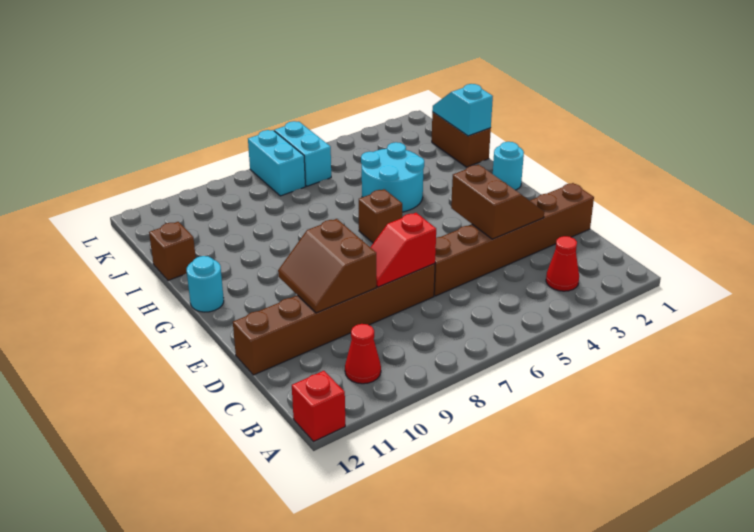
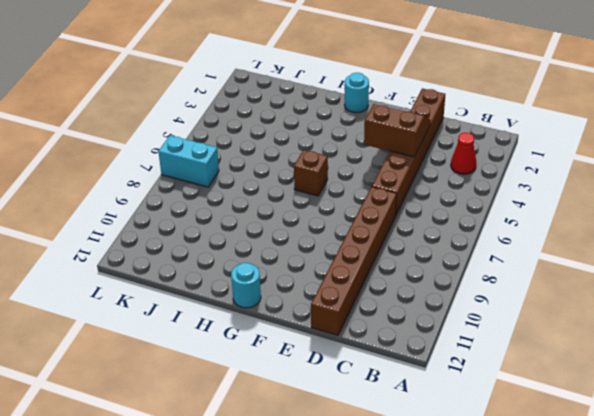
none -> red brick A12 level 1
none -> red cone B10 level 1
none -> cyan round brick H4:I5 level 1

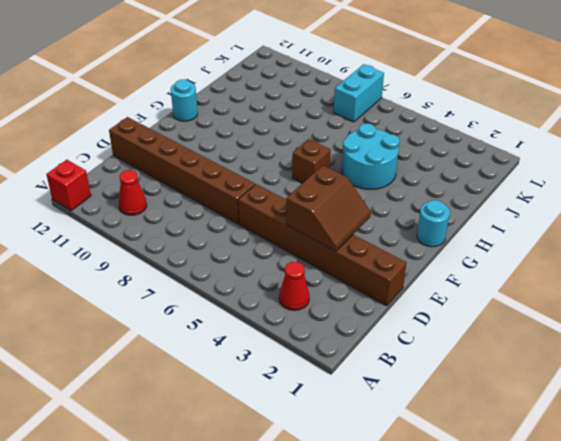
none -> brown brick I1:J1 level 1
none -> brown brick I12 level 1
none -> cyan brick K6:L6 level 1

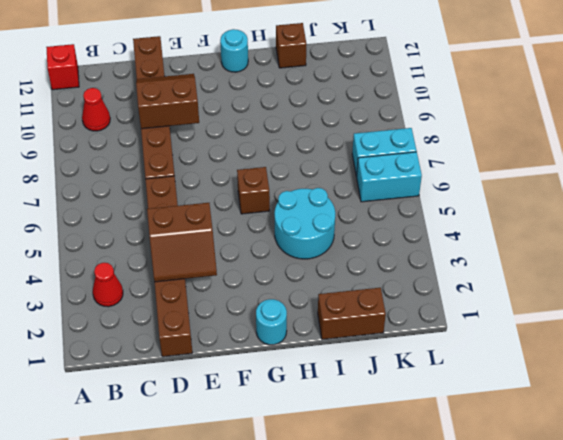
none -> red slope D7:D8 level 2 top 7
none -> cyan slope I1:J1 level 2 top I

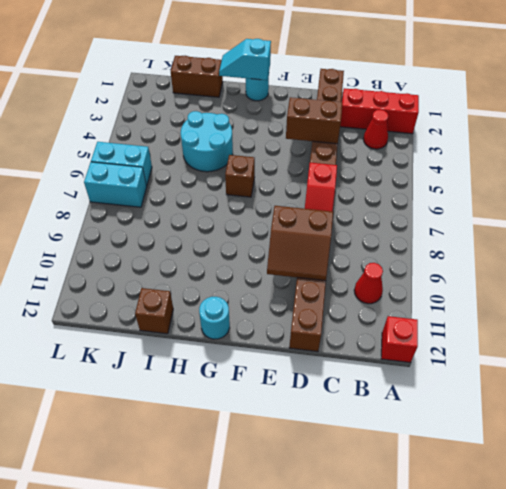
red brick A2:C2 level 1 -> none
cyan slope G1:H1 level 2 top G -> cyan slope I1:J1 level 2 top I

